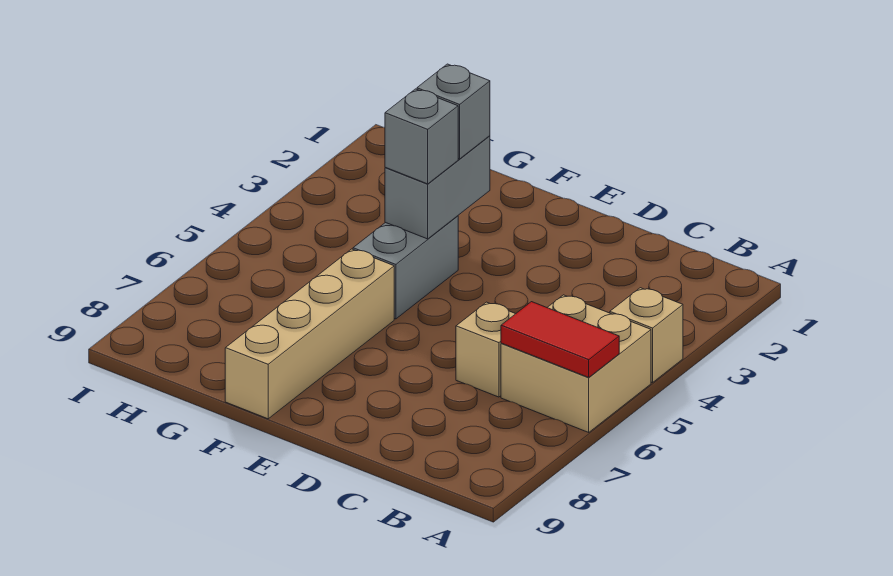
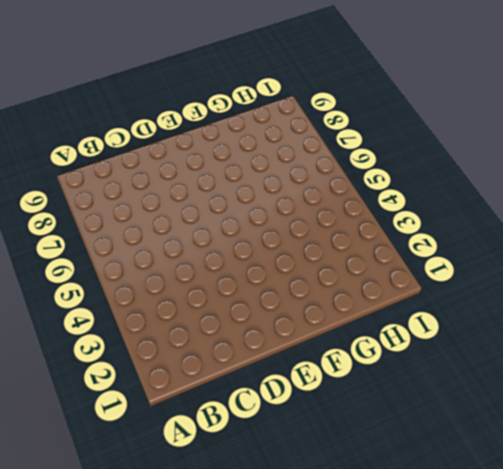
none -> tan brick A4 level 1
none -> tan brick A5:B6 level 1

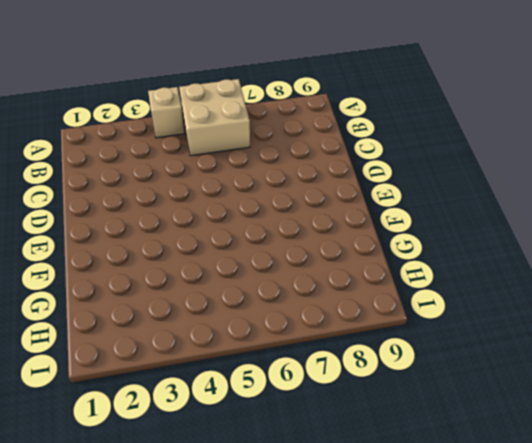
none -> tan brick C6 level 1
none -> grey brick F4:F5 level 1

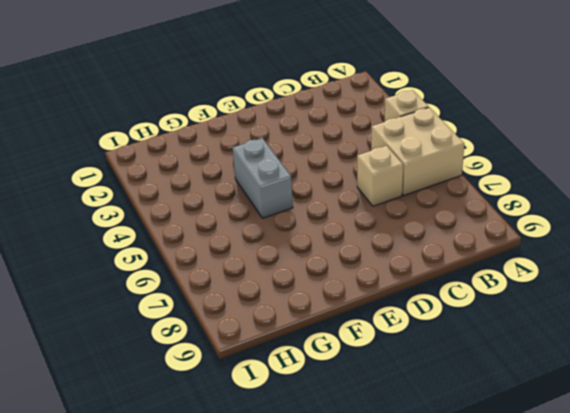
none -> tan brick F6:F9 level 1
none -> red tile A6:B6 level 2

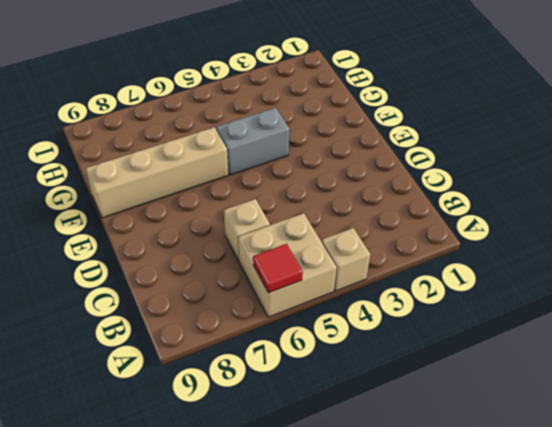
red tile A6 level 2 -> red tile A6:B6 level 2
none -> grey brick F3:F4 level 2
none -> grey brick F3 level 3

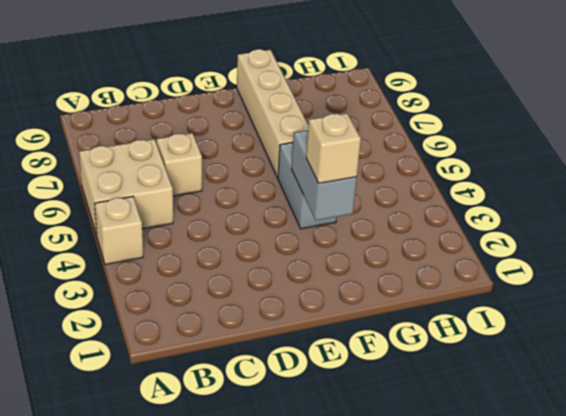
tan brick F3 level 3 -> grey brick F3 level 3
none -> red tile A6:B6 level 2
none -> grey brick F4 level 3

